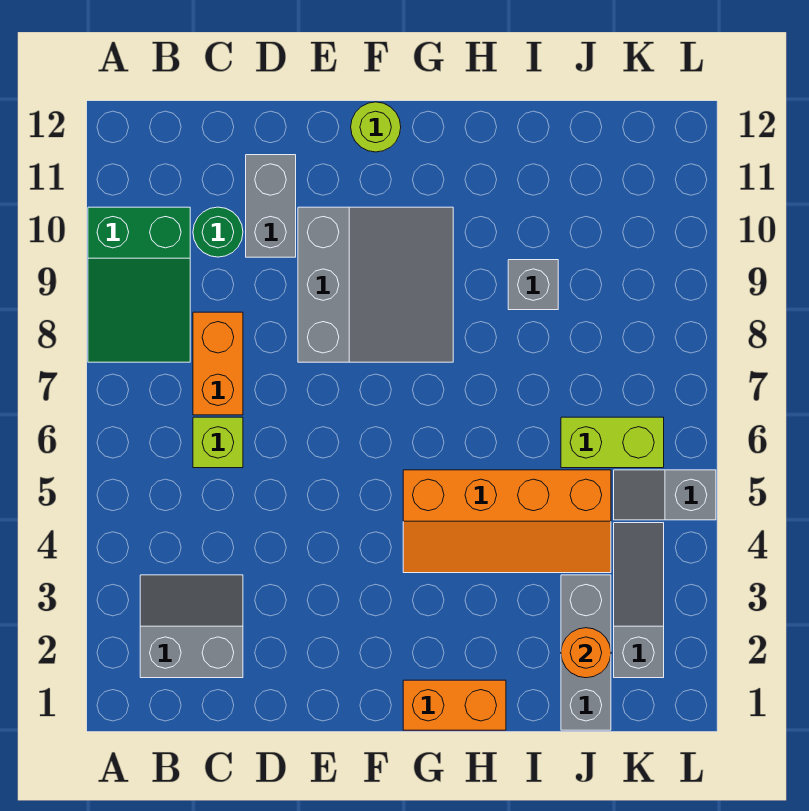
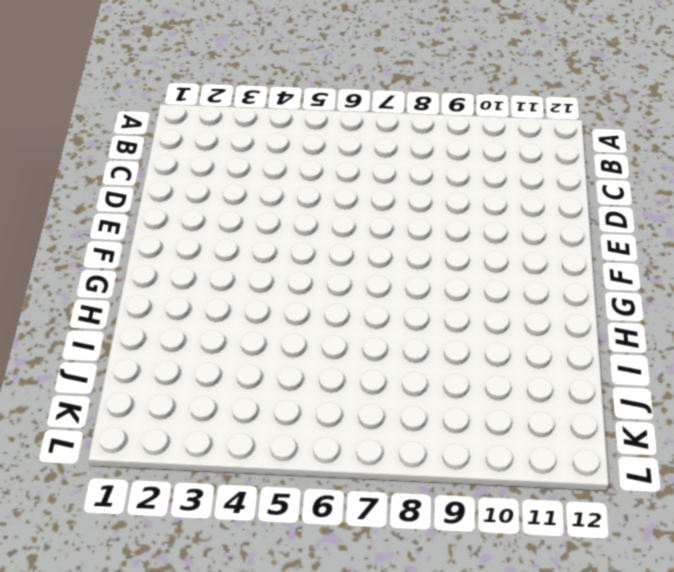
none -> green slope A8:B10 level 1 top 10
none -> grey slope B2:C3 level 1 top 2
none -> lime brick C6 level 1

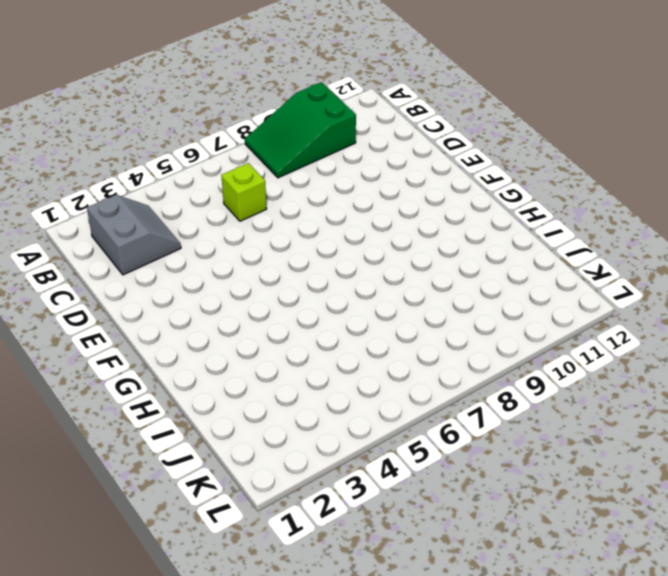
none -> orange brick C7:C8 level 1
none -> green round brick C10 level 1
none -> grey brick D10:D11 level 1

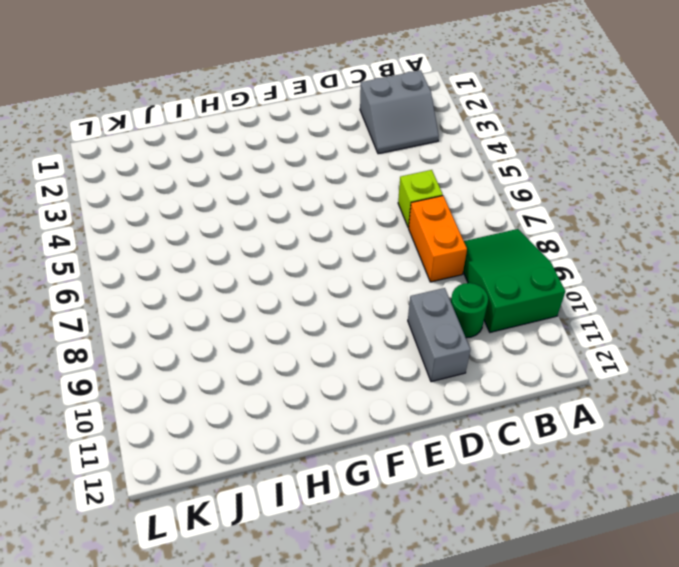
none -> grey slope E8:G10 level 1 top E
none -> lime round brick F12 level 1
none -> orange brick G1:H1 level 1

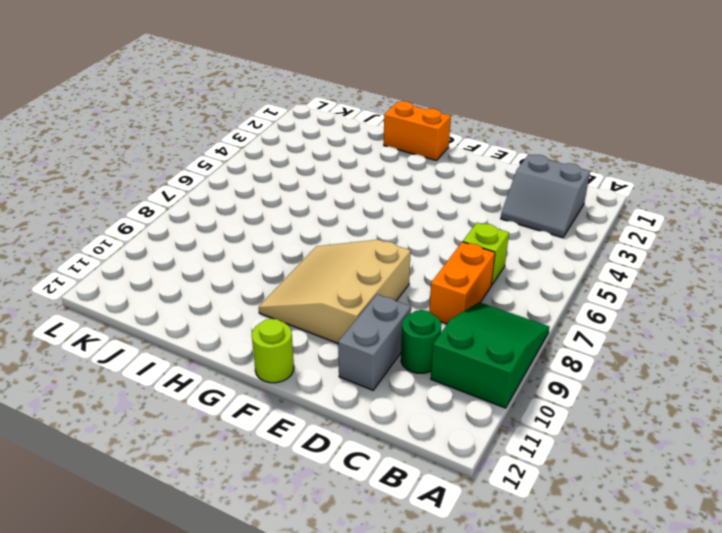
tan slope E8:G10 level 1 top E -> grey slope E8:G10 level 1 top E
none -> orange slope G4:J5 level 1 top 5
none -> grey brick I9 level 1
none -> grey brick J1:J3 level 1

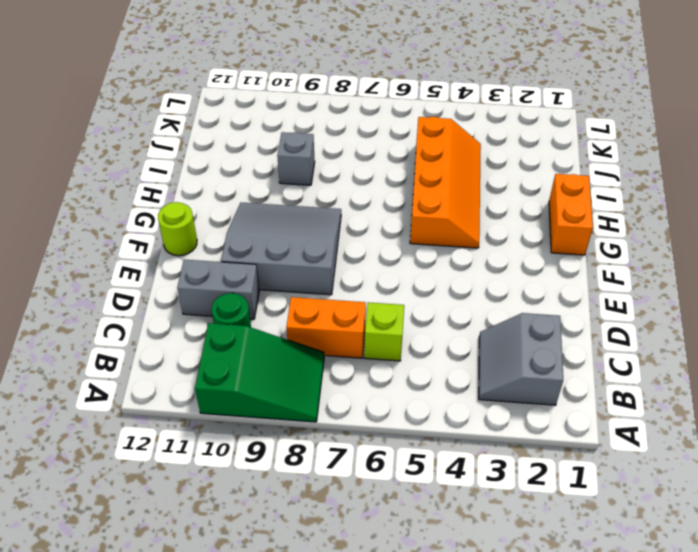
none -> grey brick J1:J3 level 1
none -> lime brick J6:K6 level 1
none -> grey slope K2:K4 level 1 top 2

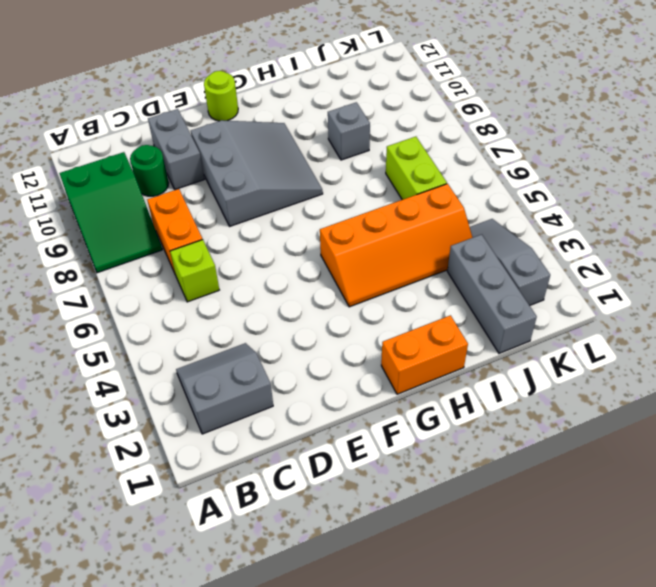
lime brick J6:J7 level 1 -> lime brick J6:K6 level 1
none -> grey slope K5:L5 level 1 top L
none -> orange round brick J2 level 2

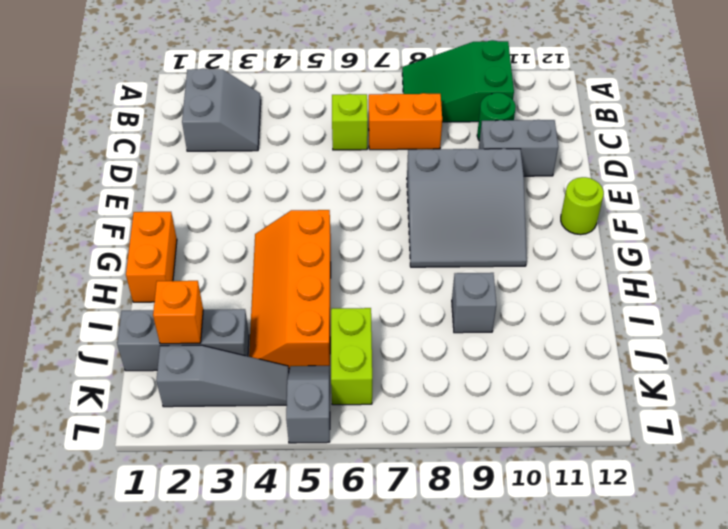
orange brick J2 level 2 -> orange round brick J2 level 2

